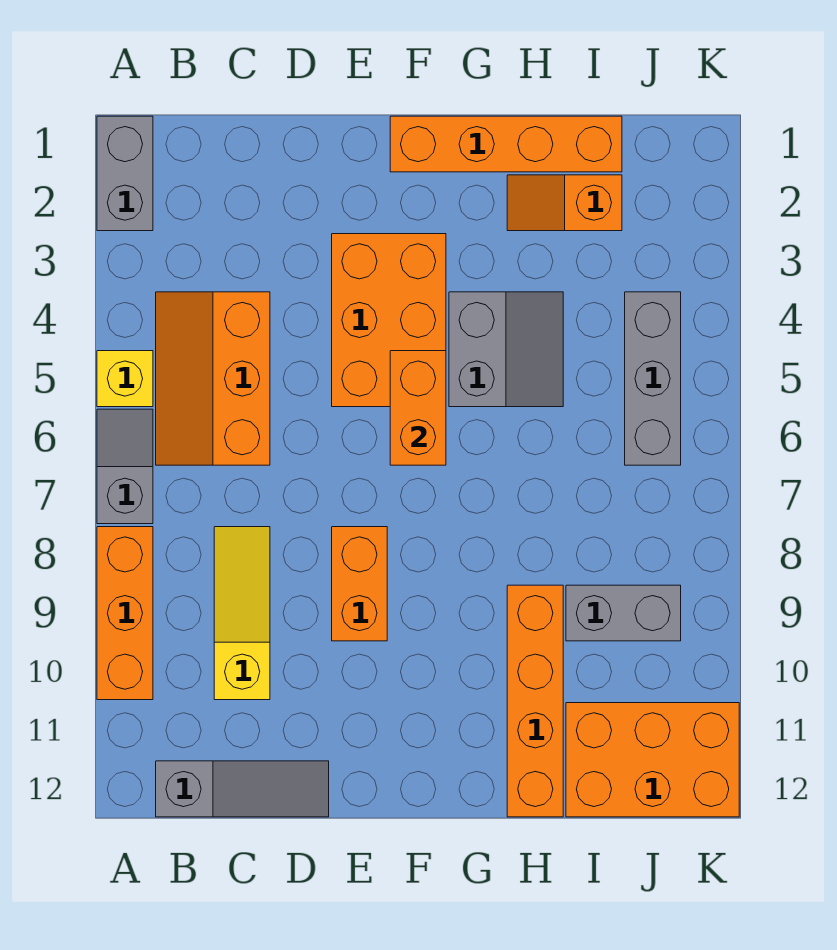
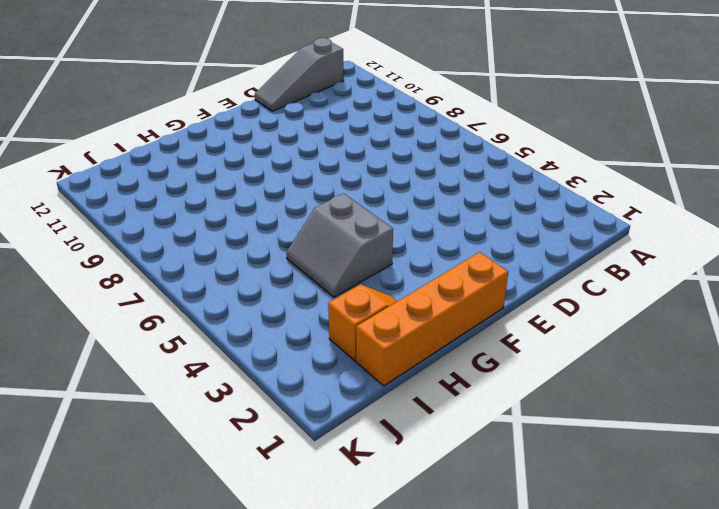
none -> grey brick A1:A2 level 1
none -> yellow brick A5 level 1
none -> grey slope A6:A7 level 1 top 7

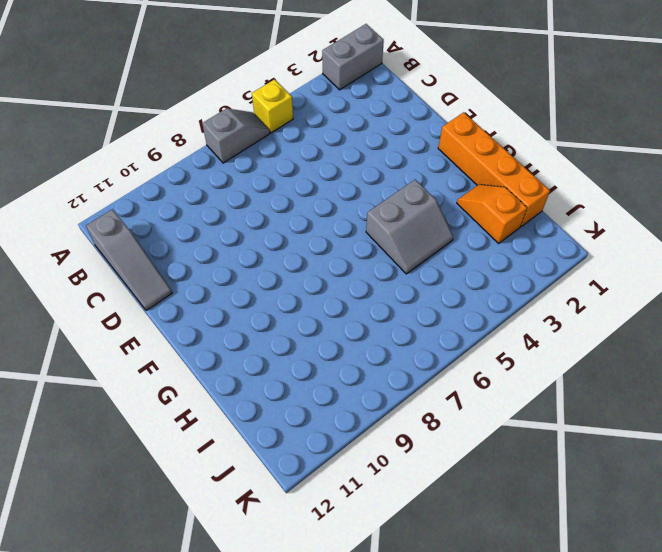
none -> orange brick A8:A10 level 1
none -> orange slope B4:C6 level 1 top C
none -> yellow slope C8:C10 level 1 top 10

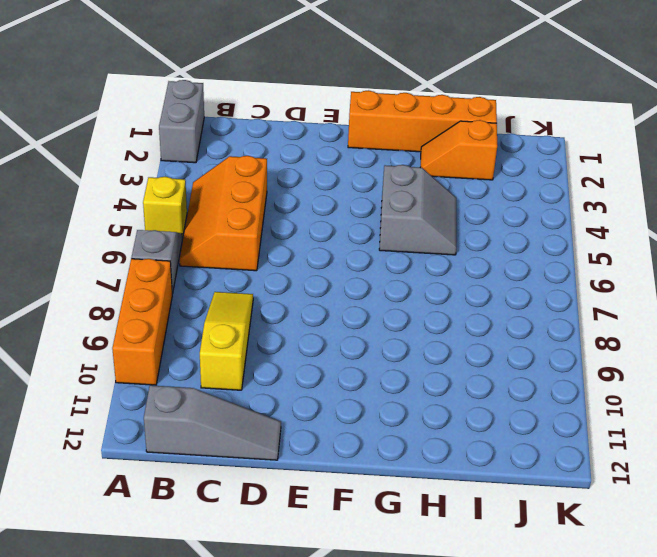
none -> orange brick E3:F5 level 1
none -> orange brick E8:E9 level 1
none -> orange brick H9:H12 level 1

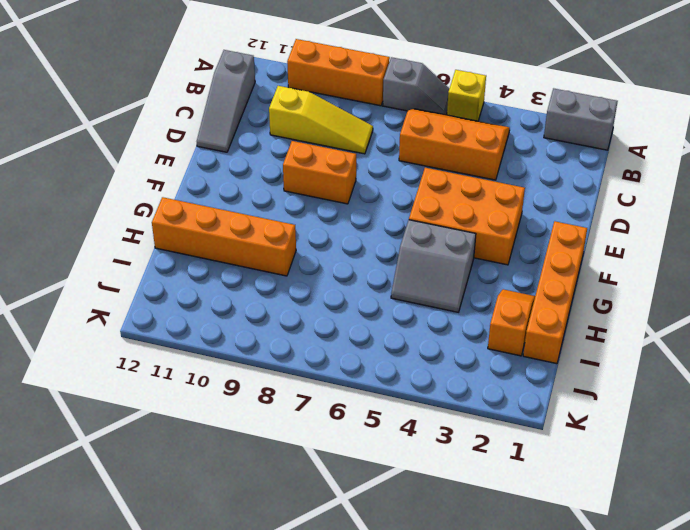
none -> grey brick I9:J9 level 1
none -> orange brick I11:K12 level 1
none -> grey brick J4:J6 level 1

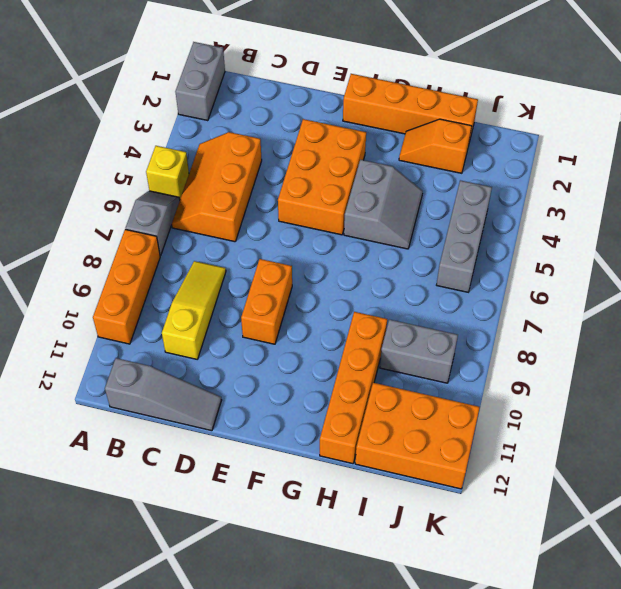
none -> orange brick F5:F6 level 2

